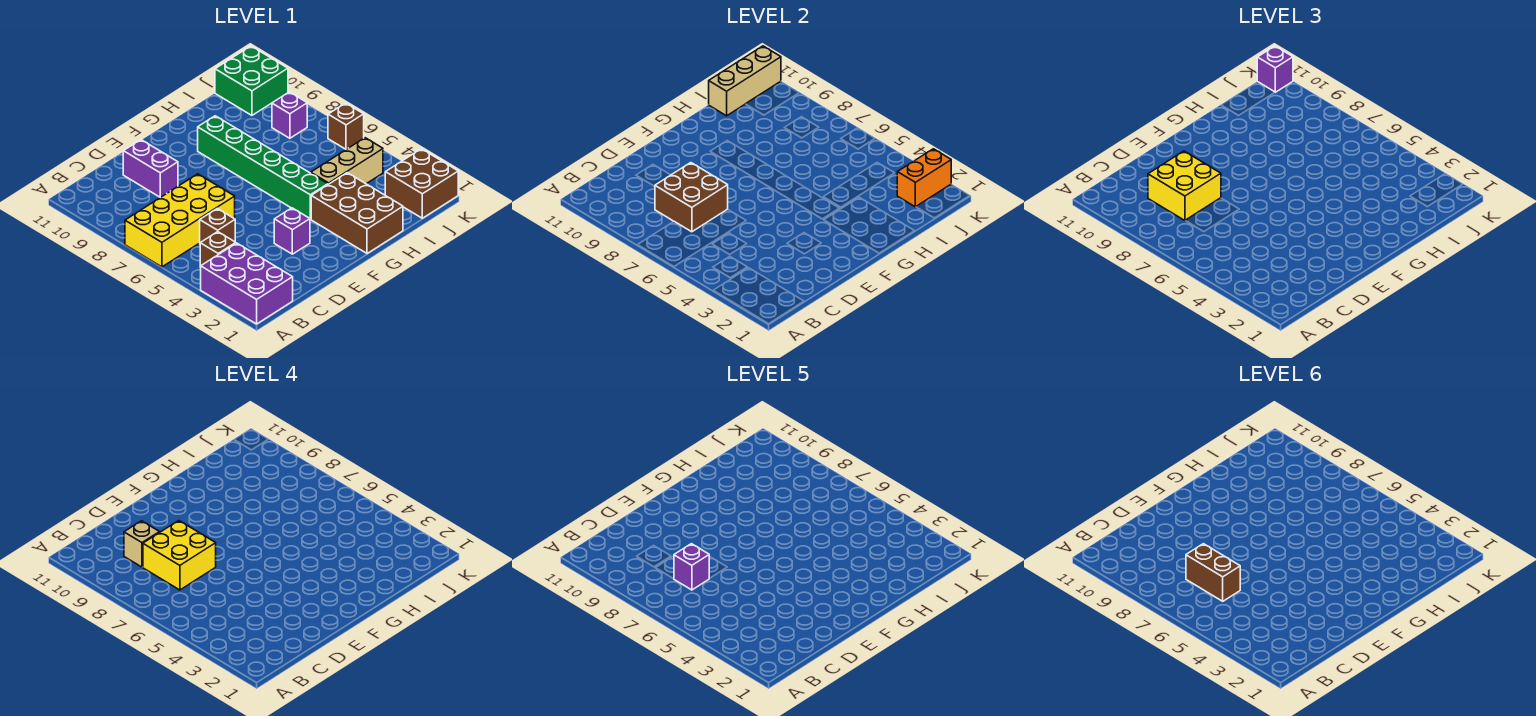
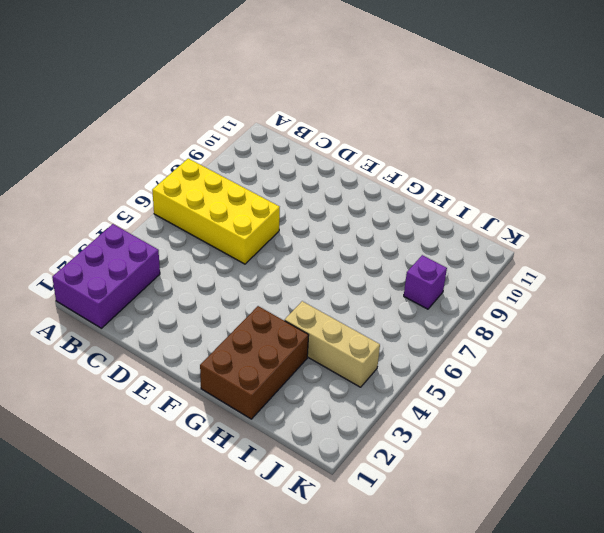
none -> brown brick B4 level 1
none -> brown brick C5 level 1
none -> purple brick D9:D10 level 1

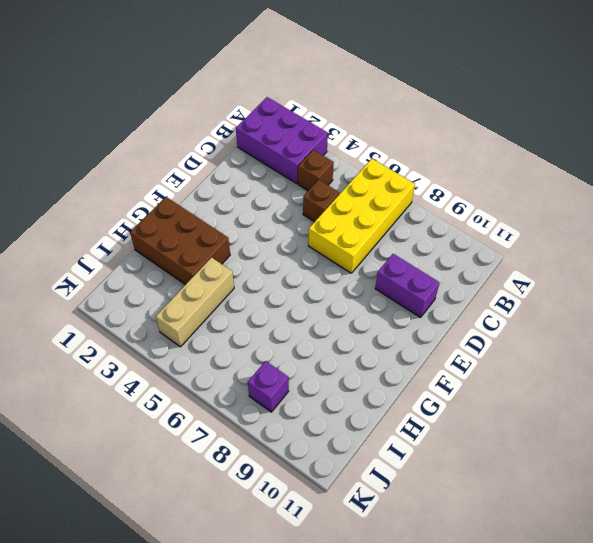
none -> purple brick E3 level 1
none -> green brick G4:G9 level 1
none -> brown brick J1:K2 level 1

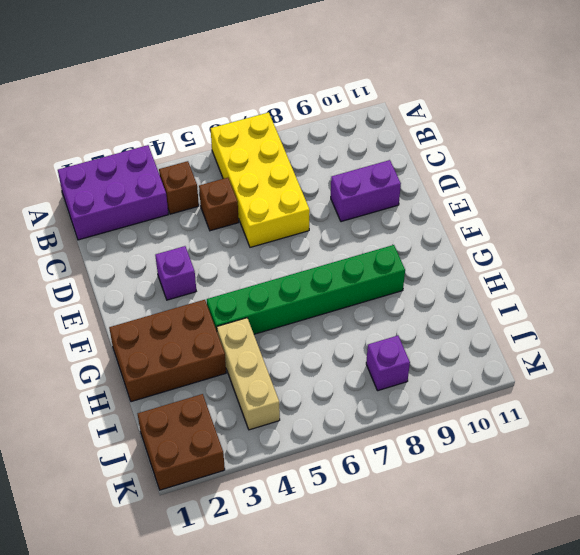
none -> green brick J10:K11 level 1
none -> brown brick K6 level 1
none -> brown brick C7:D8 level 2

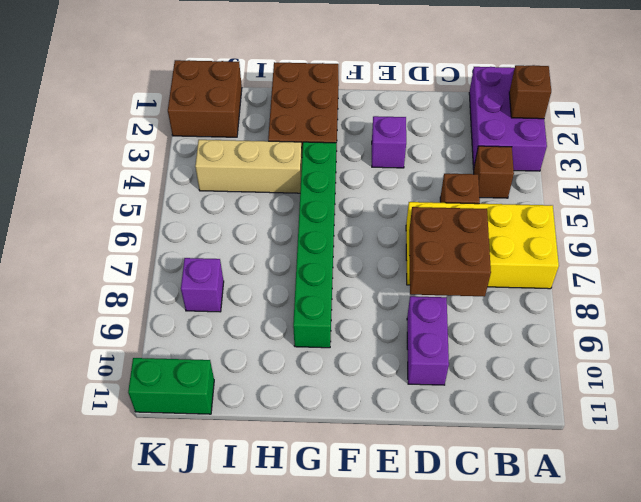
brown brick A2 level 2 -> brown brick K6 level 1
green brick J11:K11 level 1 -> green brick J10:K11 level 1
none -> tan brick I11:K11 level 2
none -> orange brick J2:K2 level 2
none -> yellow brick C8:D9 level 3

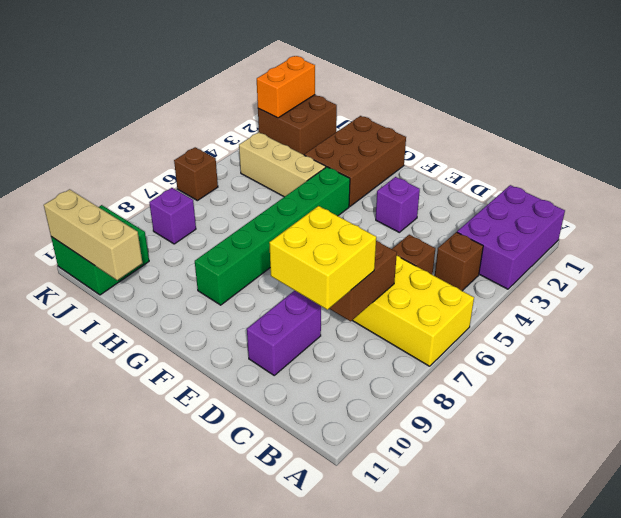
orange brick K1:K2 level 2 -> orange brick J2:K2 level 2
none -> purple brick K11 level 3
none -> yellow brick C7:D8 level 4
none -> tan brick C9 level 4

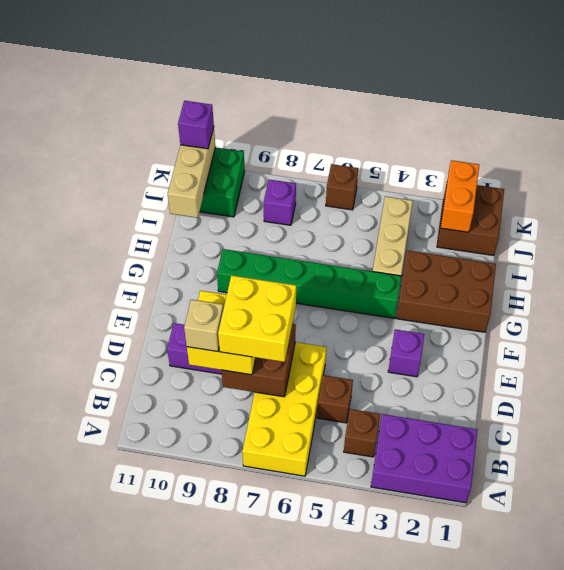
none -> purple brick C7 level 5
none -> brown brick C6:C7 level 6

